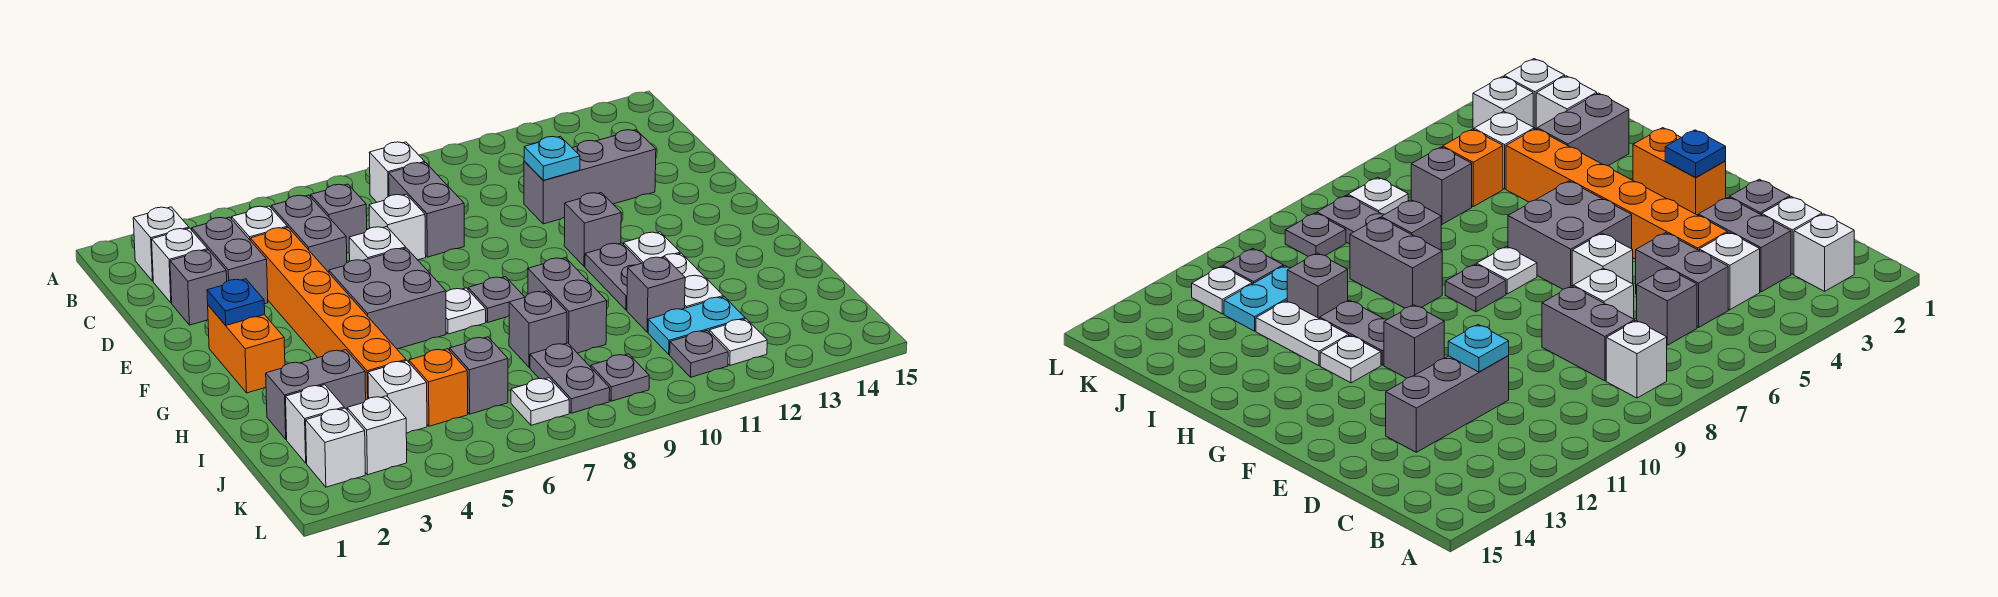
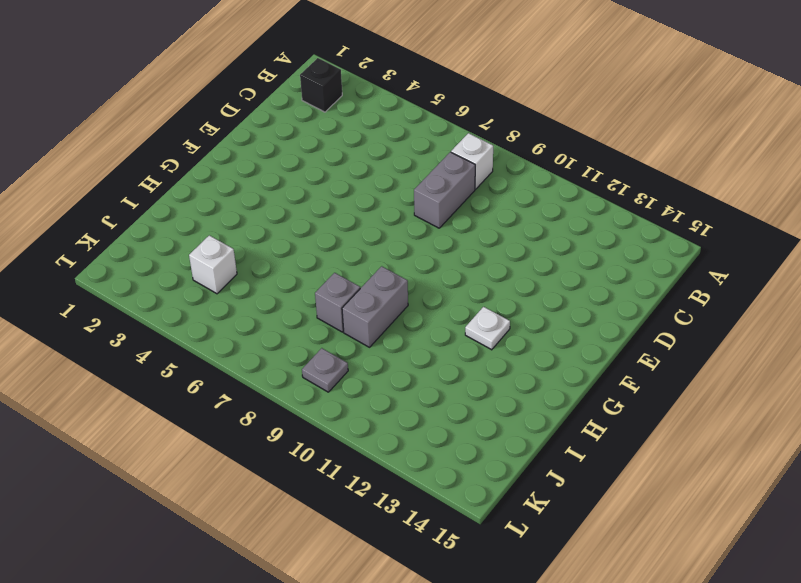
black brick B2 level 1 -> white brick B2 level 1
none -> white brick C2 level 1
none -> grey brick C3:D3 level 1
none -> white brick C4 level 1
none -> grey brick C5:D5 level 1

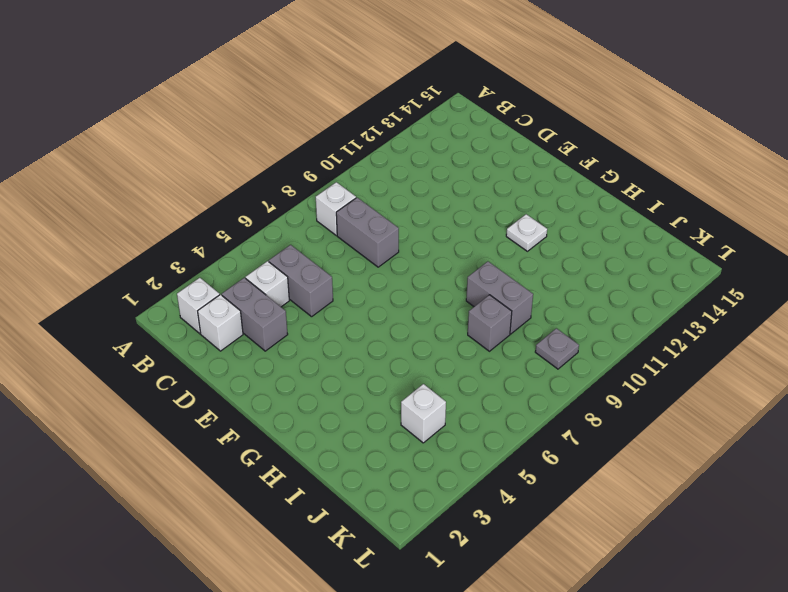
none -> grey brick C6 level 1
none -> grey brick D2 level 1
none -> orange brick D4:I4 level 1
none -> white brick D7 level 1

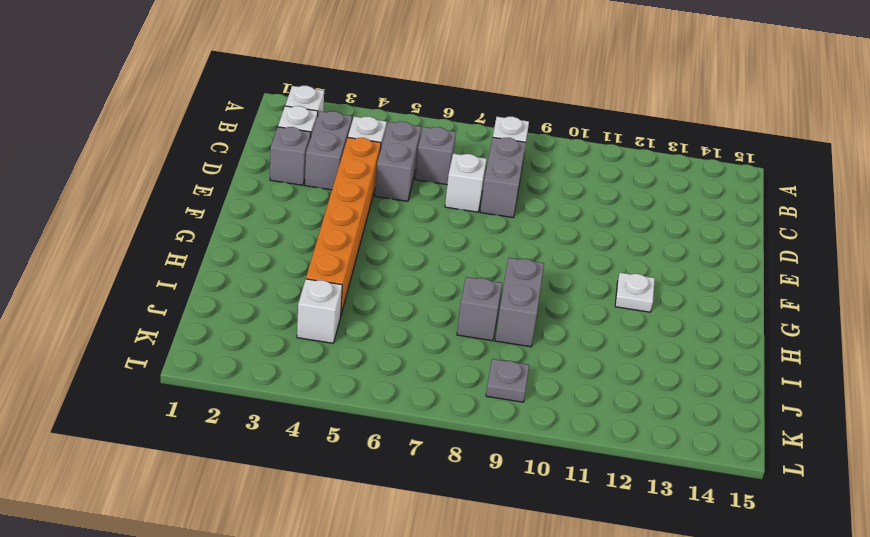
none -> grey brick D11:D13 level 1
none -> white brick E6 level 1
none -> orange brick F2:G2 level 1
none -> grey brick F5:G6 level 1

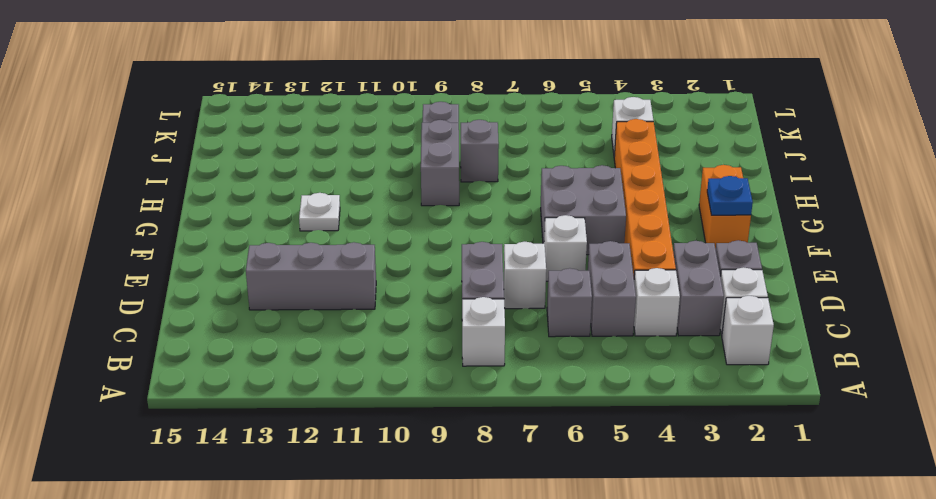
none -> grey brick F11 level 1
none -> white plate G7 level 1
none -> grey plate G8 level 1
none -> grey plate G11:H11 level 1

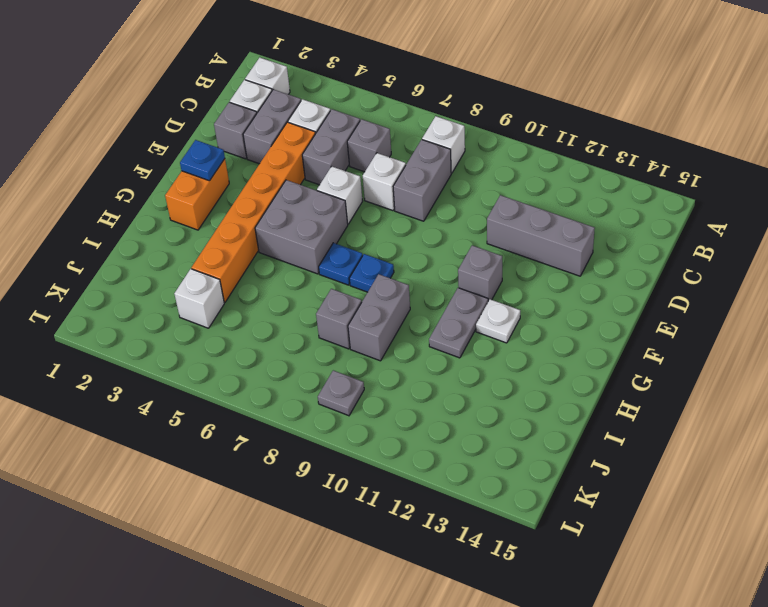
blue plate G7 level 1 -> white plate G7 level 1
blue plate G8 level 1 -> grey plate G8 level 1
none -> white plate H12:I12 level 1
none -> grey brick I2:I3 level 1
none -> grey brick I11 level 1
none -> white brick J2 level 1

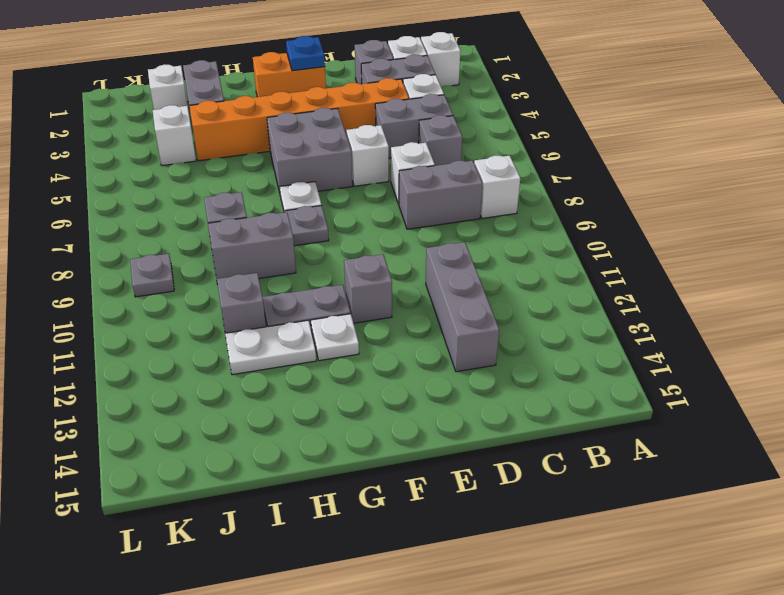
none -> orange brick J5 level 1
none -> grey brick J6 level 1
none -> grey plate J8:K8 level 1
none -> cyan plate J11:J12 level 1

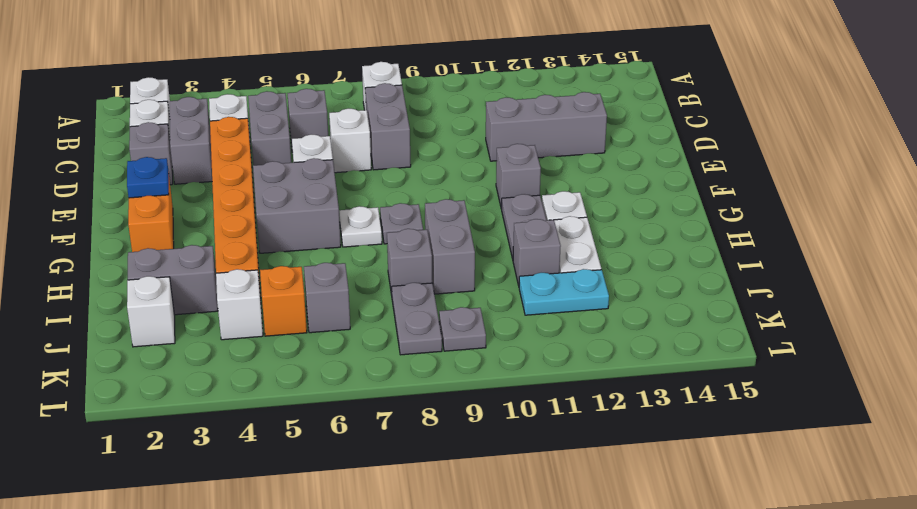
none -> white brick K2 level 1
none -> white brick K3 level 1
none -> white plate K7 level 1
none -> grey plate K11 level 1

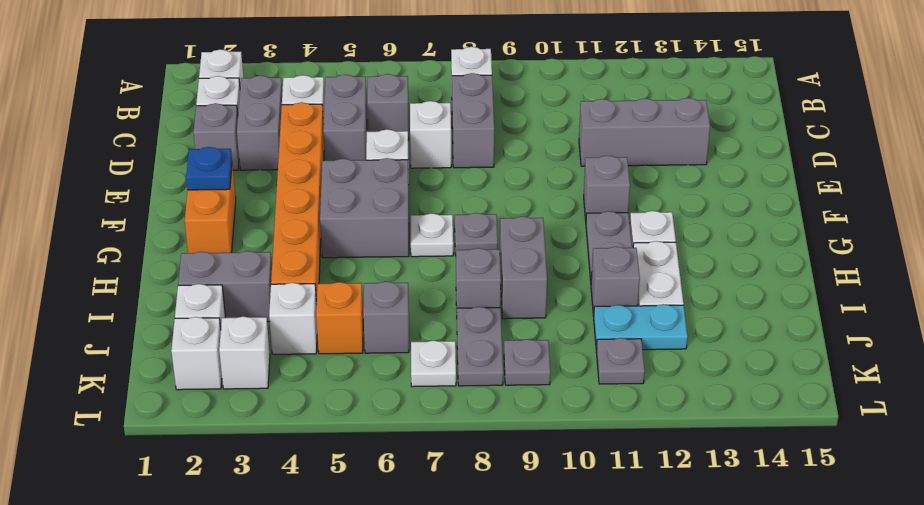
none -> white plate K12 level 1
none -> cyan plate D11 level 2

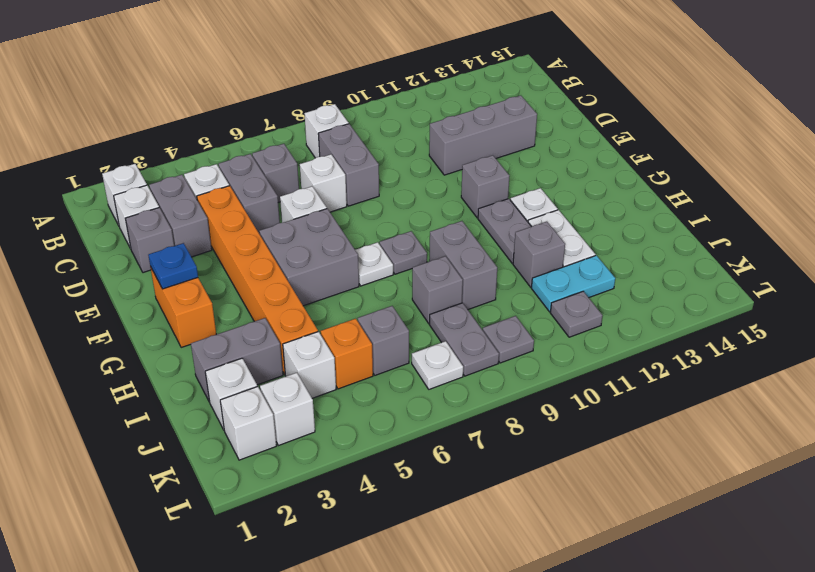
none -> white plate K12 level 1
none -> cyan plate D11 level 2

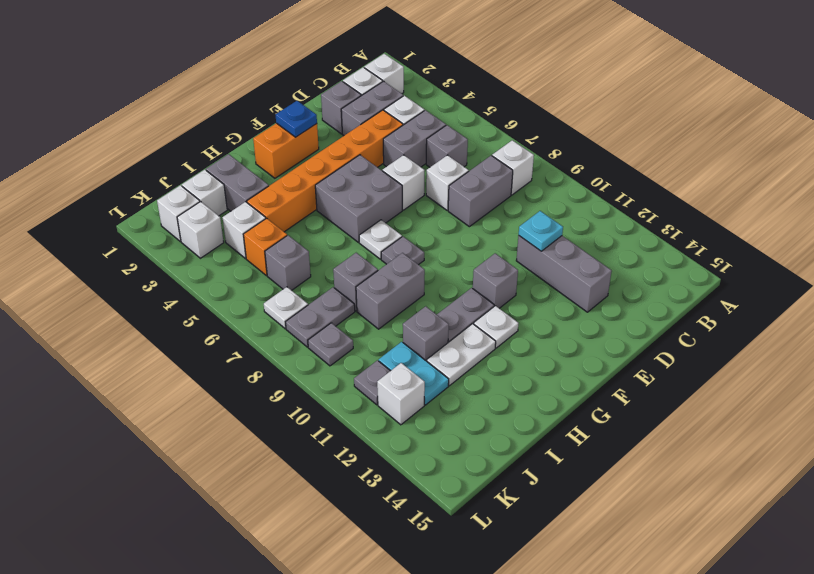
white brick K12 level 1 -> white plate K12 level 1

